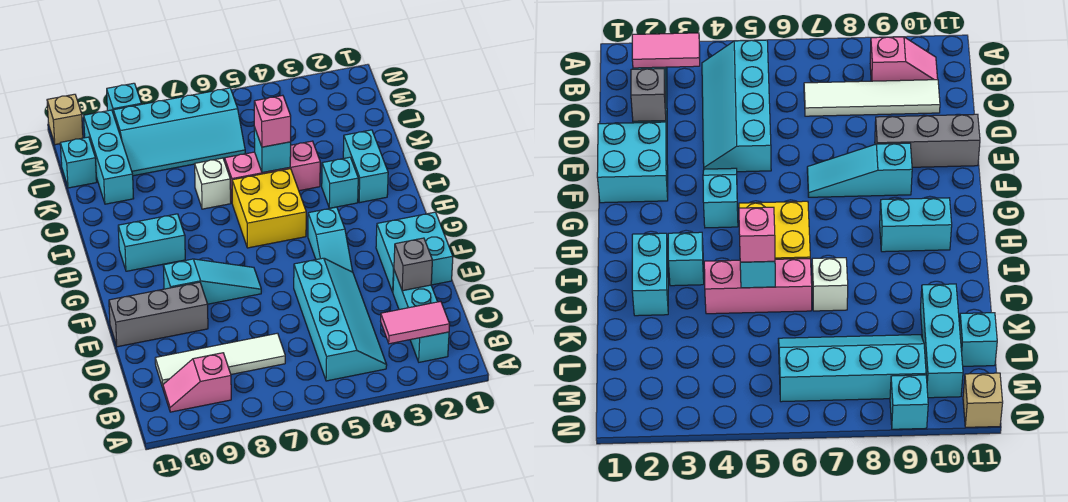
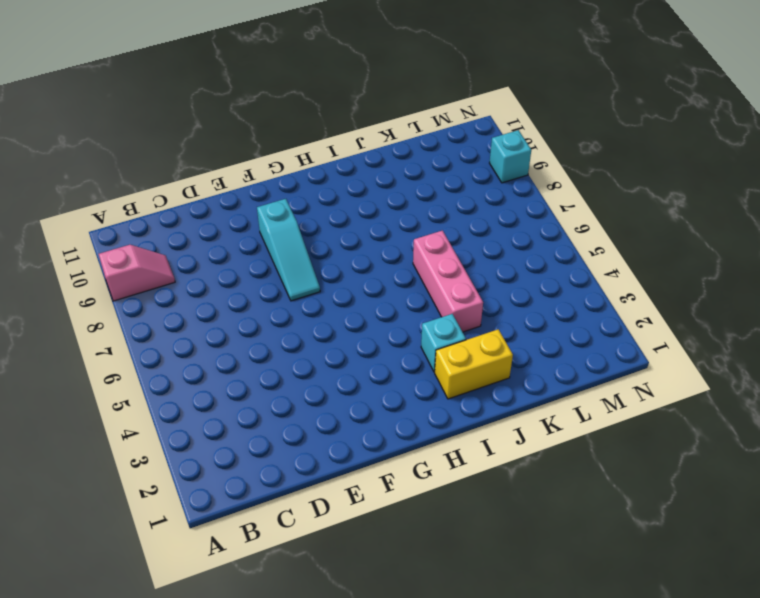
pink slope A9:B9 level 1 top A -> pink slope B9:B10 level 1 top 9
yellow brick I2:J2 level 1 -> cyan brick I2:J2 level 1
none -> cyan brick B2:D2 level 1
none -> cyan slope B4:E5 level 1 top 5
none -> white tile C7:C10 level 1

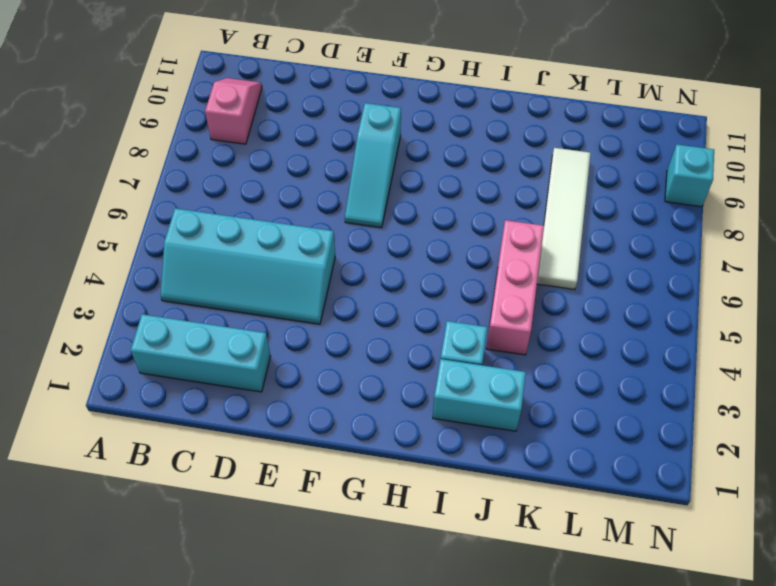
white tile K6:K9 level 1 -> white tile C7:C10 level 1
none -> cyan brick E1:F2 level 1
none -> grey brick E9:E11 level 1
none -> cyan slope F4:G4 level 1 top G

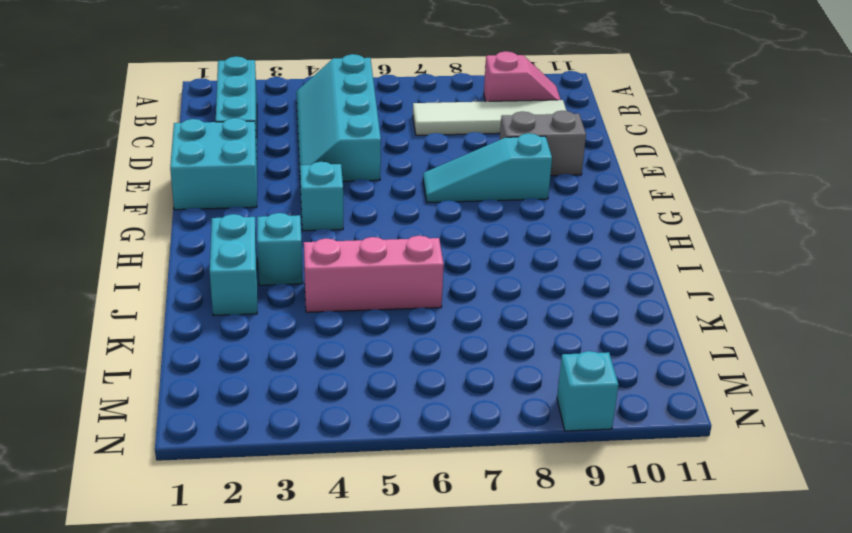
grey brick E9:E10 level 1 -> grey brick E9:E11 level 1
none -> yellow brick H5:I6 level 1
none -> cyan brick H9:H10 level 1
none -> white brick J7 level 1

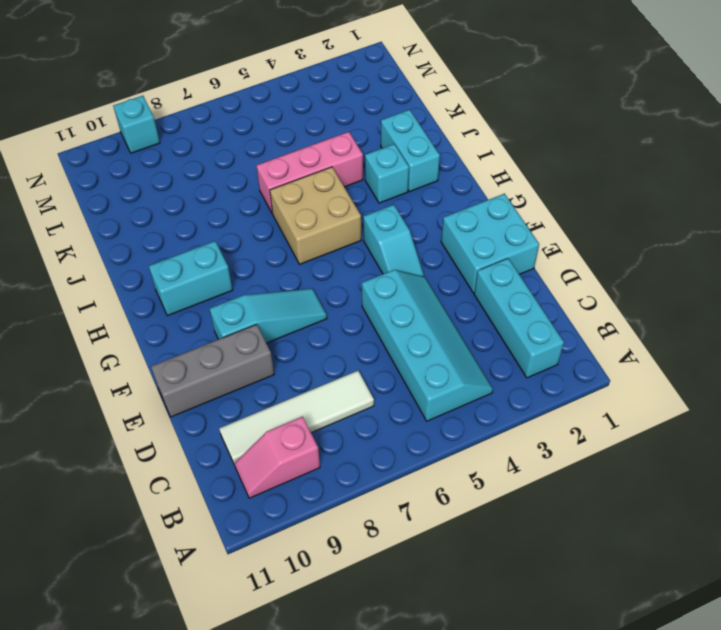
tan brick H5:I6 level 1 -> yellow brick H5:I6 level 1
none -> white brick J7 level 1
none -> cyan brick K10:M10 level 1
none -> cyan slope L6:M9 level 1 top M

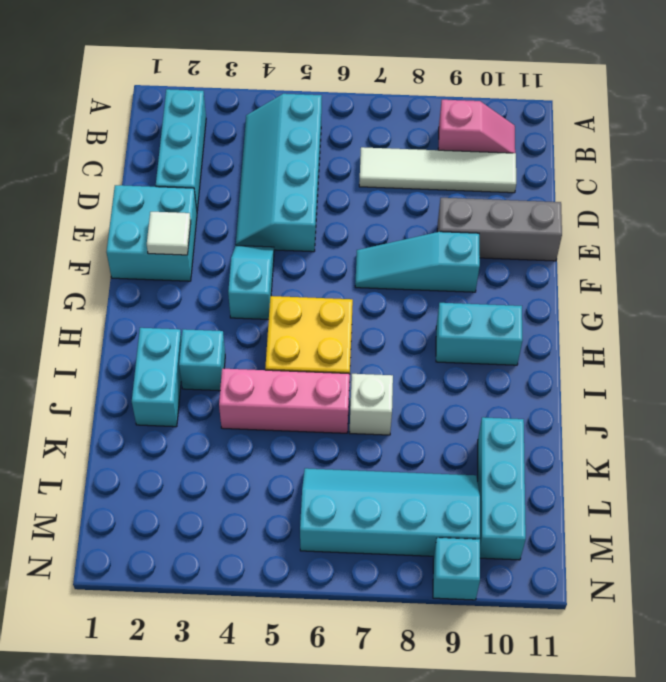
white tile F2 level 2 -> none
none -> cyan brick L11 level 1
none -> tan brick N11 level 1
none -> pink tile B2:B3 level 2

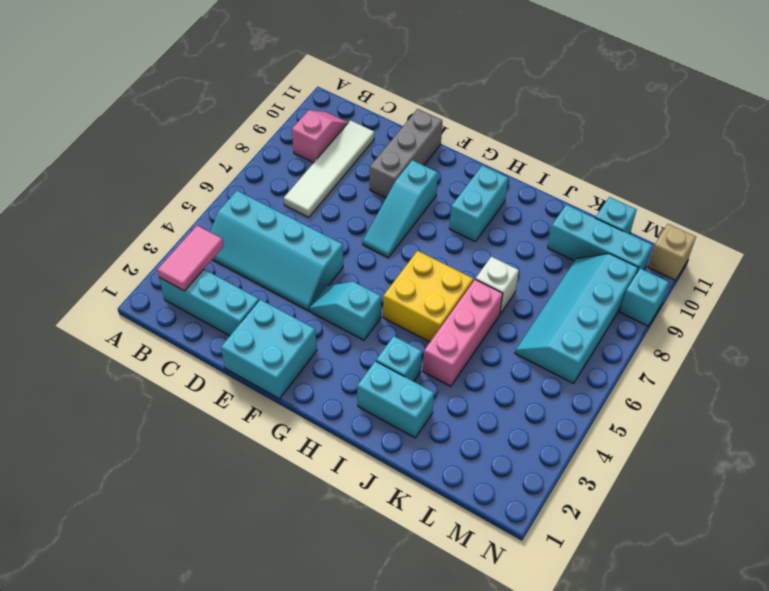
none -> grey brick D2 level 2
none -> cyan brick J5 level 2
none -> pink brick J5 level 3

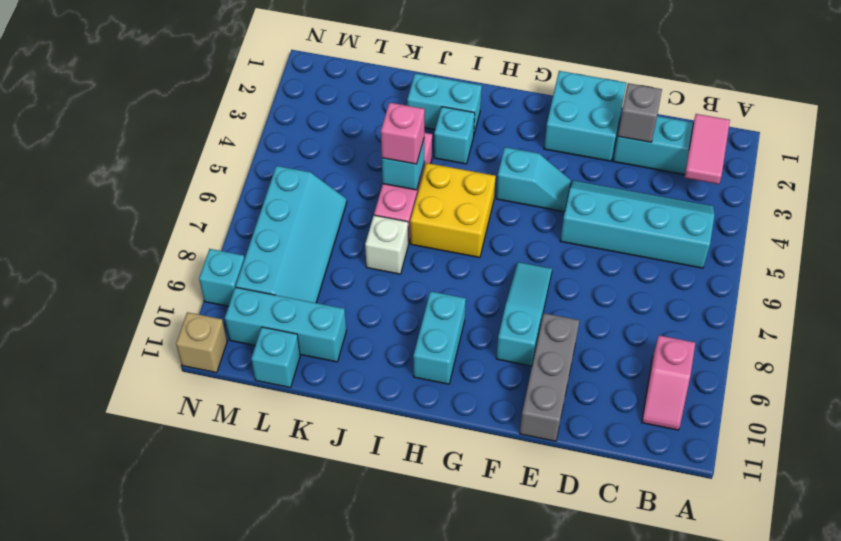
none -> white tile C7:C10 level 1

